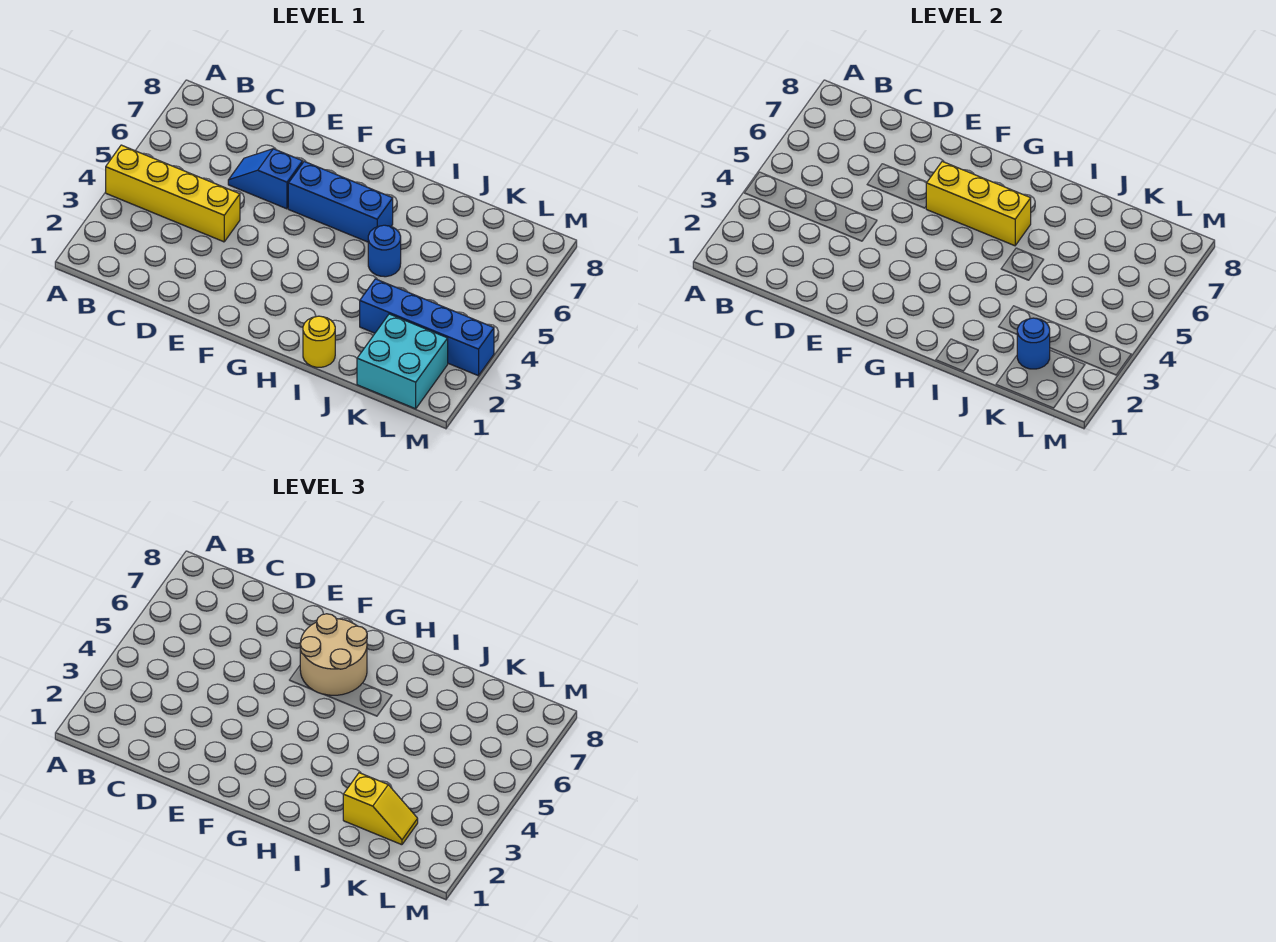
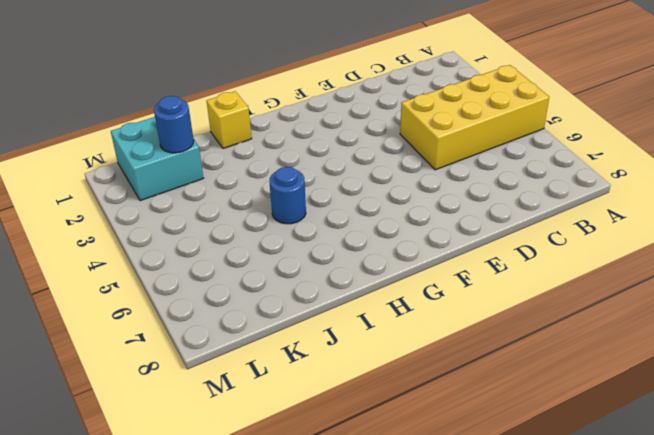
yellow brick A4:D5 level 1 -> yellow brick A4:D4 level 1
yellow brick I1 level 1 -> yellow round brick I1 level 1
none -> blue slope D6:E6 level 1 top E
none -> blue brick F6:H6 level 1

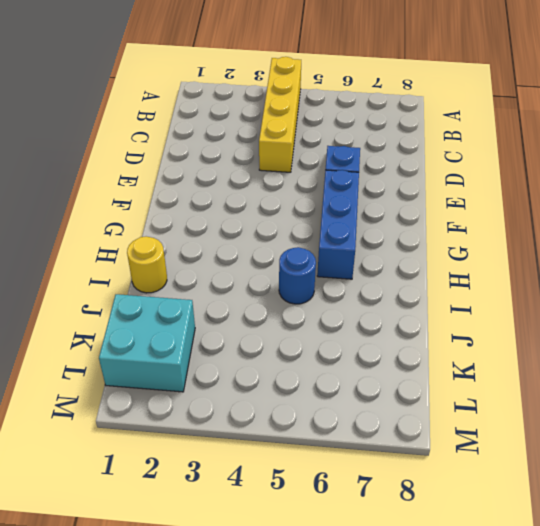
none -> blue brick J3:M3 level 1
none -> yellow brick F6:H6 level 2

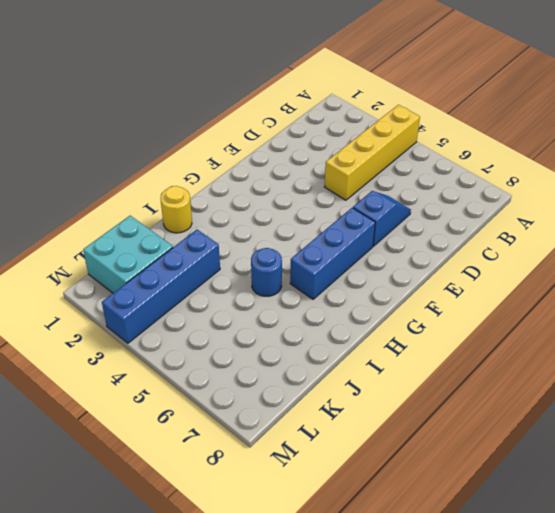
none -> yellow brick F6:H6 level 2
none -> blue round brick K2 level 2

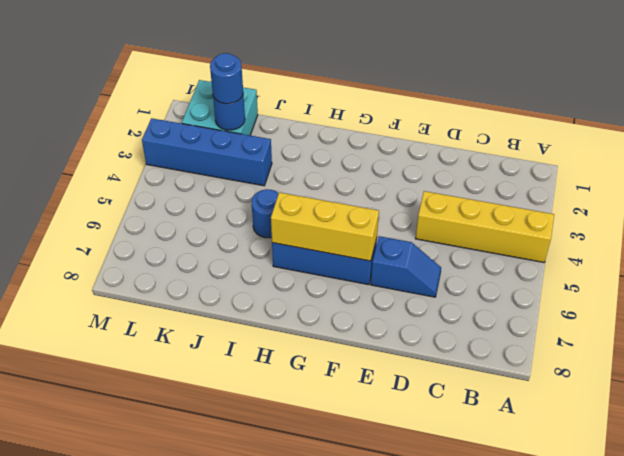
blue round brick K2 level 3 -> yellow slope J2:K2 level 3 top J
none -> yellow round brick I1 level 1
none -> tan round brick F6:G7 level 3

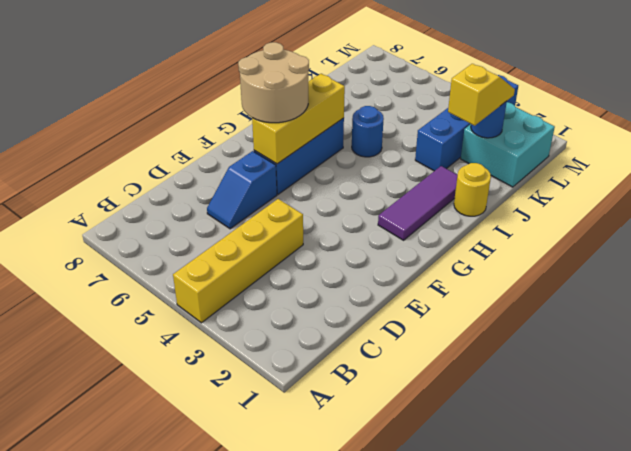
purple tile G2:I2 level 1 -> none

